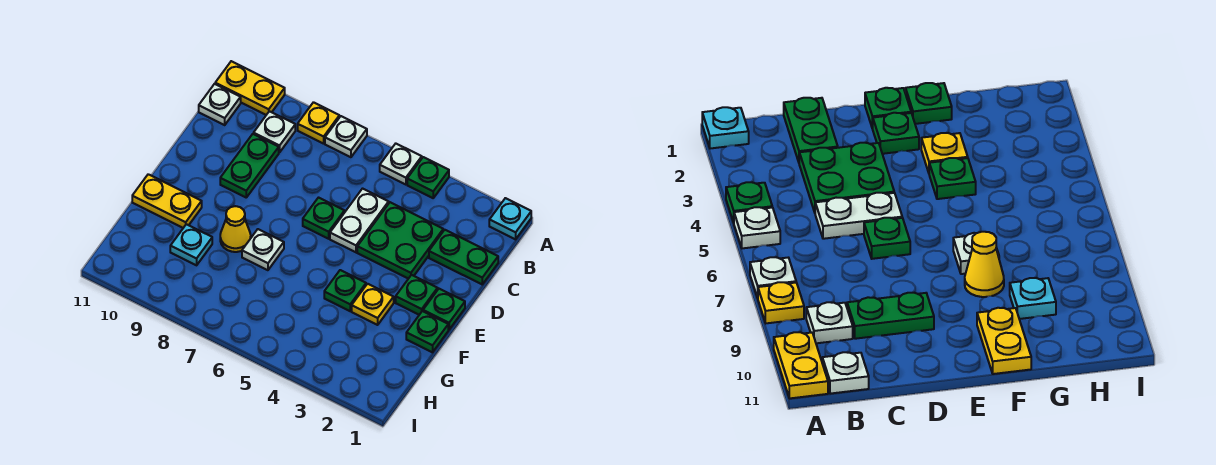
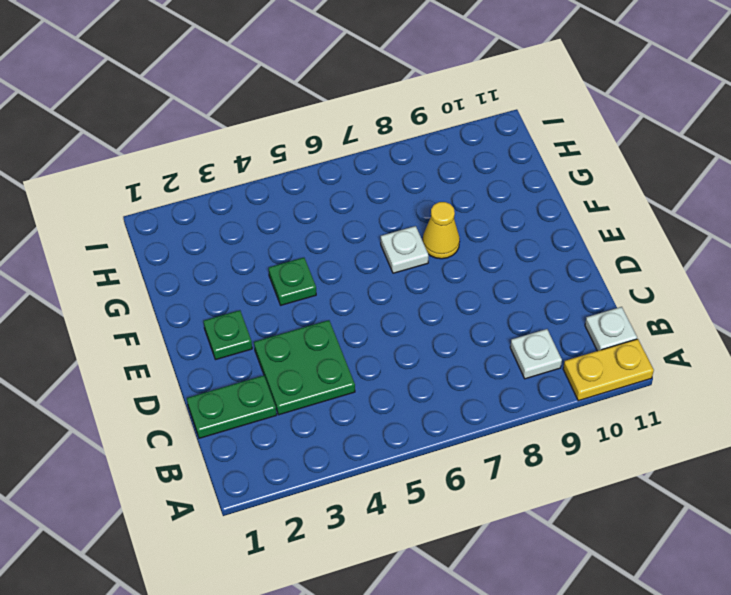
none -> cyan plate A1 level 1
none -> green plate A4 level 1
none -> white plate A5 level 1

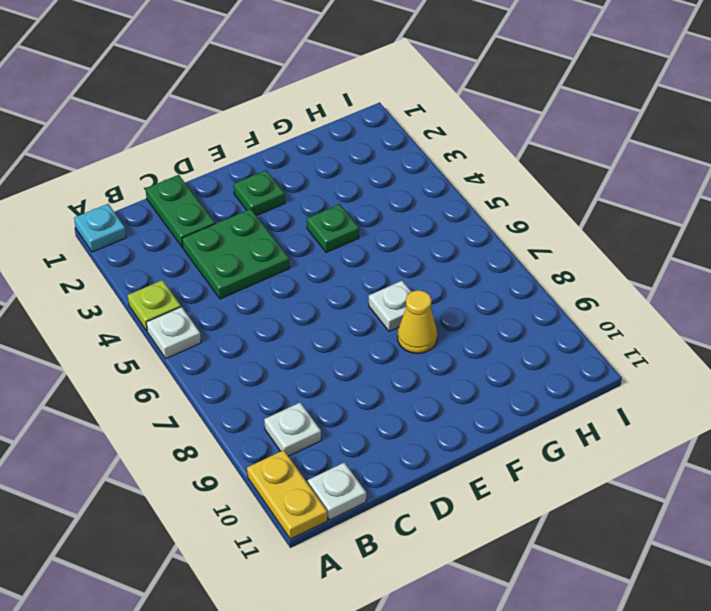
lime plate A4 level 1 -> green plate A4 level 1
none -> white plate A7 level 1
none -> yellow plate A8 level 1
none -> white plate C5:D5 level 1

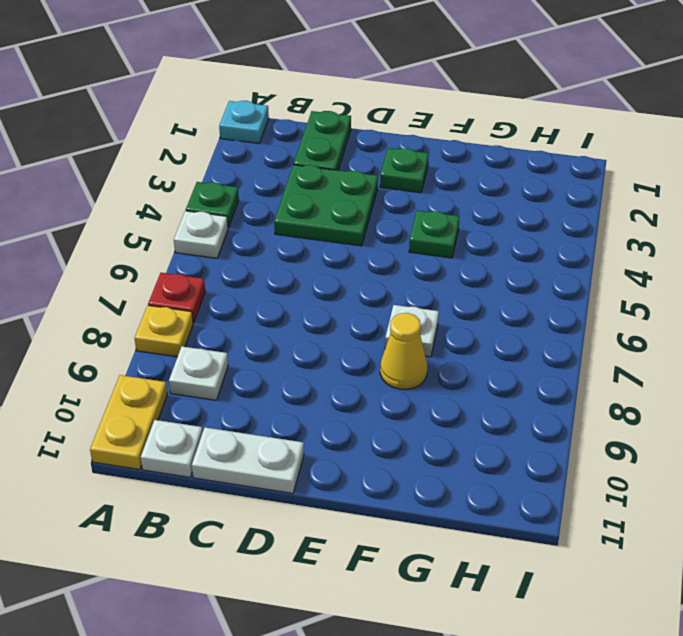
red plate A7 level 1 -> white plate A7 level 1
white plate C11:D11 level 1 -> white plate C5:D5 level 1
none -> green plate C9:D9 level 1
none -> green plate D6 level 1
none -> green plate E1 level 1

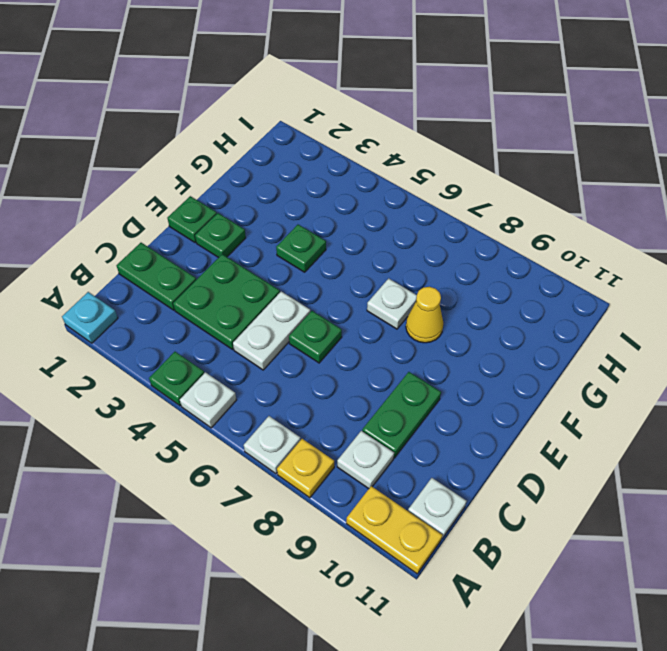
none -> green plate F1 level 1
none -> yellow plate F3 level 1
none -> yellow plate F10:F11 level 1

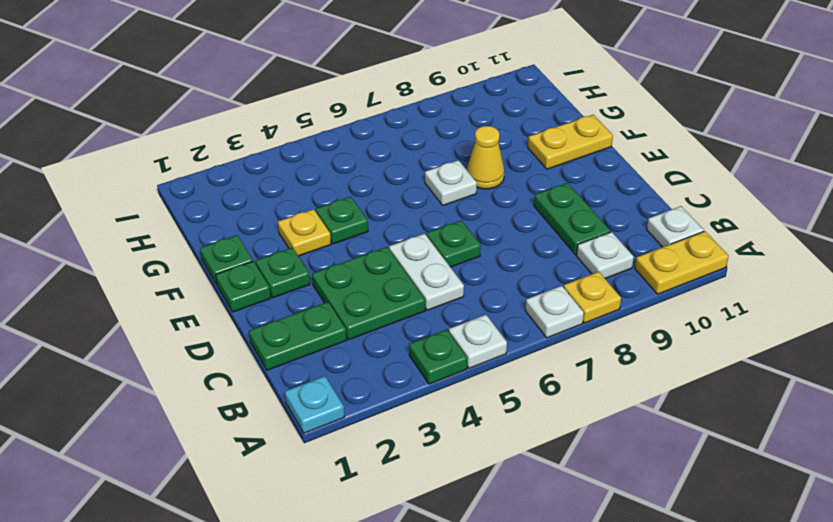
none -> cyan plate G9 level 1

